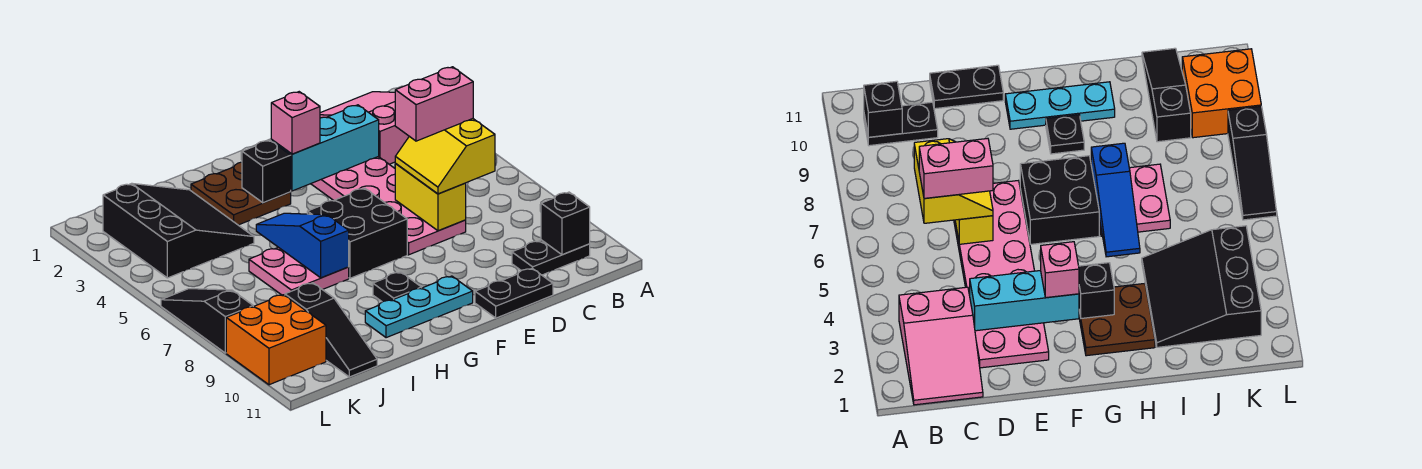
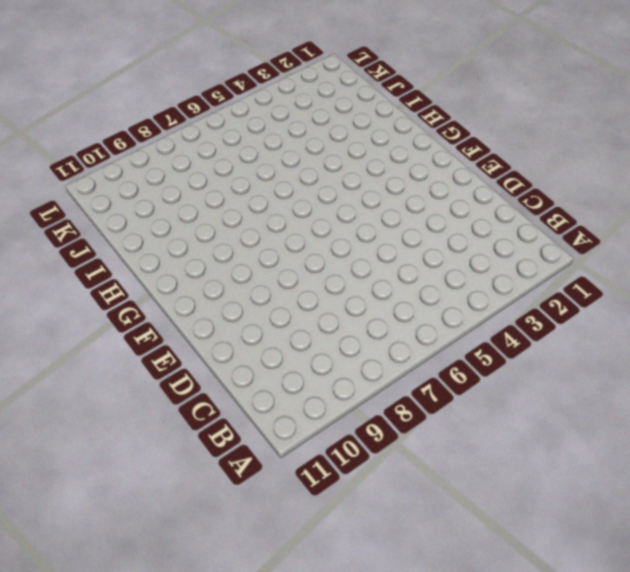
none -> pink slope B1:C3 level 1 top 3
none -> black plate B10:C10 level 1
none -> pink plate D2:E7 level 1

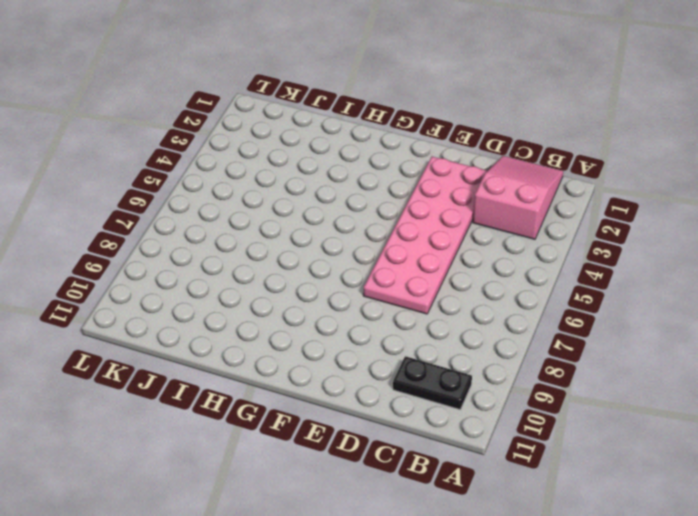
none -> black plate D11:E11 level 1
none -> black brick F6:G7 level 1
none -> cyan plate F10:H10 level 1

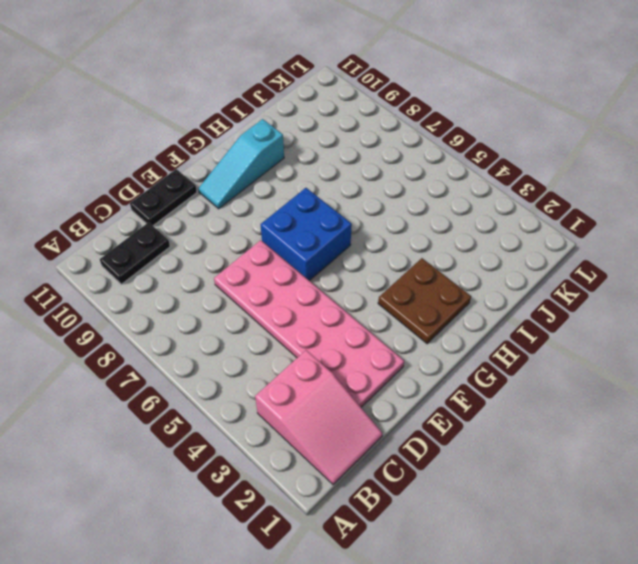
blue brick F6:G7 level 1 -> black brick F6:G7 level 1
cyan slope F10:H10 level 1 top H -> cyan plate F10:H10 level 1
none -> black plate G9 level 1
none -> pink plate H6:I7 level 1
none -> black slope I2:K4 level 1 top K

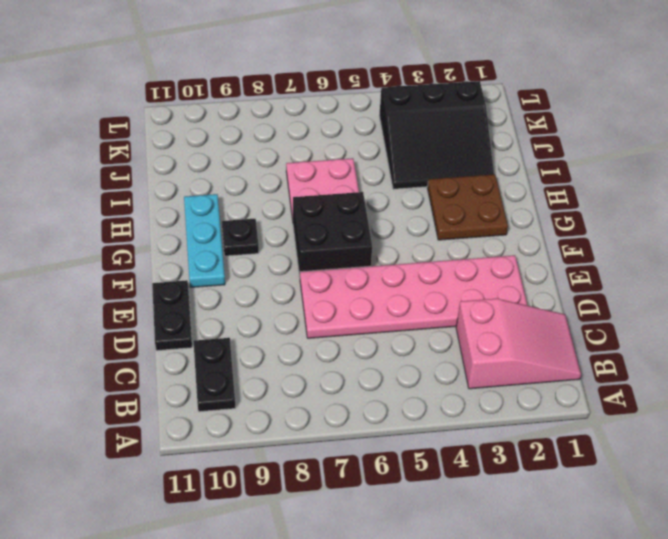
none -> black slope J9:J11 level 1 top 9
none -> orange brick K9:L10 level 1
none -> black slope L6:L8 level 1 top 8

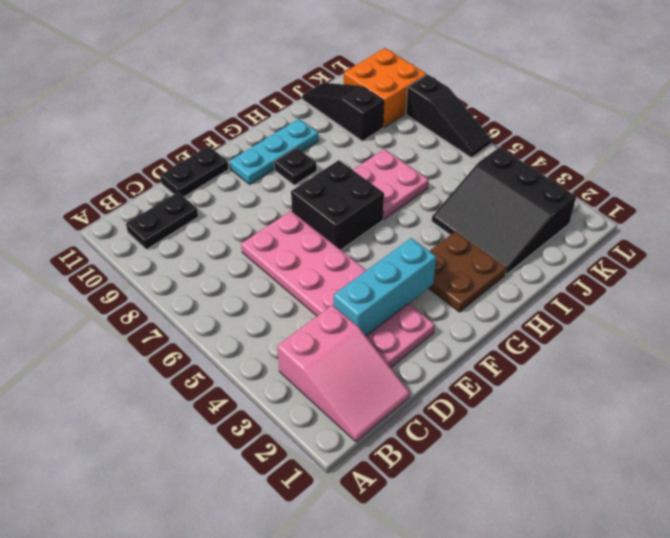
none -> black brick B10 level 2
none -> yellow brick D6:D7 level 2
none -> black brick G3 level 2

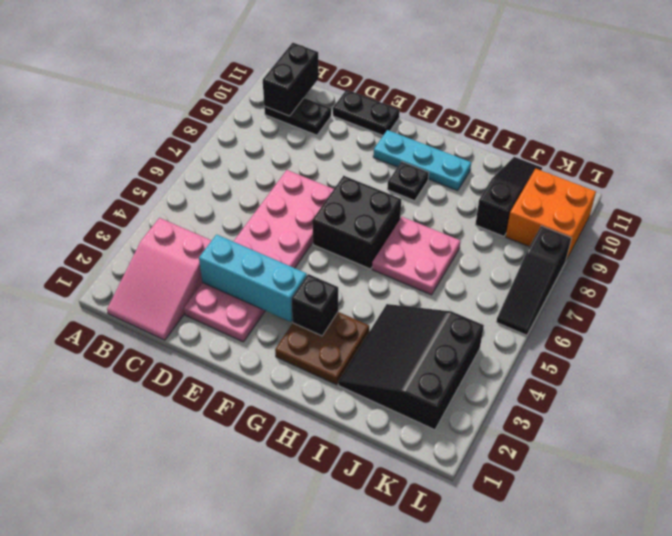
black brick B10:B11 level 2 -> black brick B10 level 2
none -> yellow brick D6:D7 level 2
none -> blue slope H5:H7 level 2 top 7
none -> yellow slope C6:D7 level 3 top C

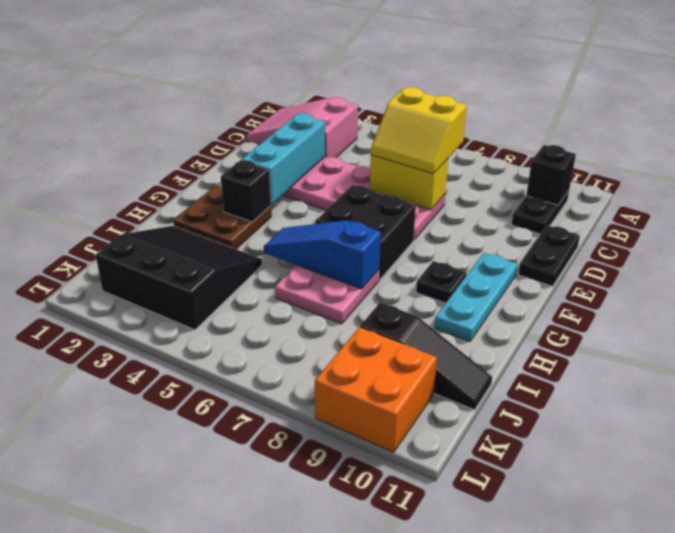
none -> black slope L6:L8 level 1 top 8
none -> pink brick F3 level 3
none -> pink brick C6:D6 level 4

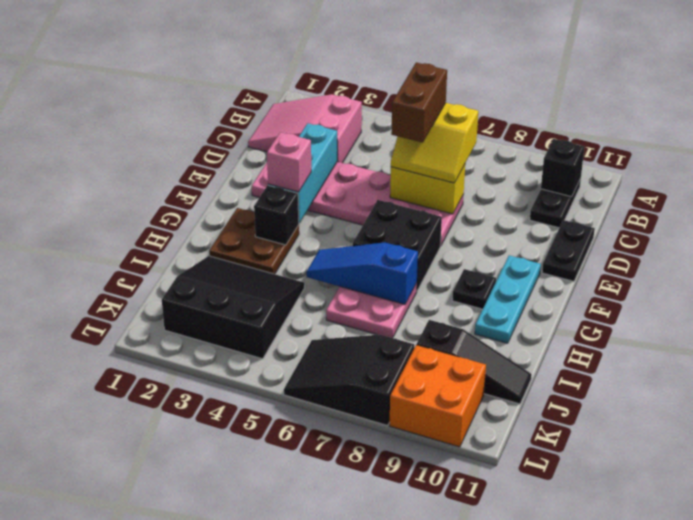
brown brick C6:D6 level 4 -> pink brick C6:D6 level 4
black slope K6:L8 level 1 top 8 -> black slope L6:L8 level 1 top 8

